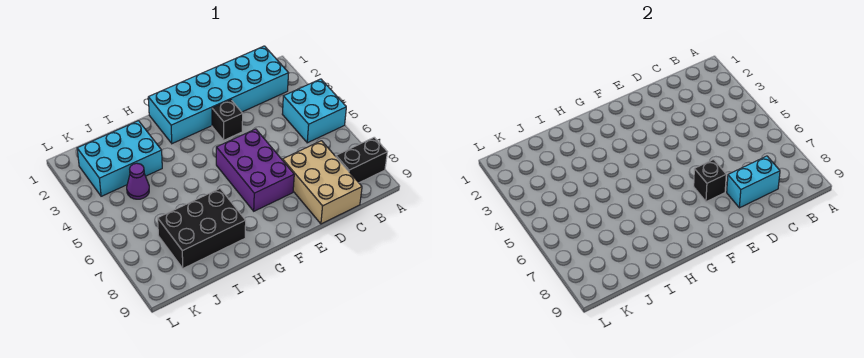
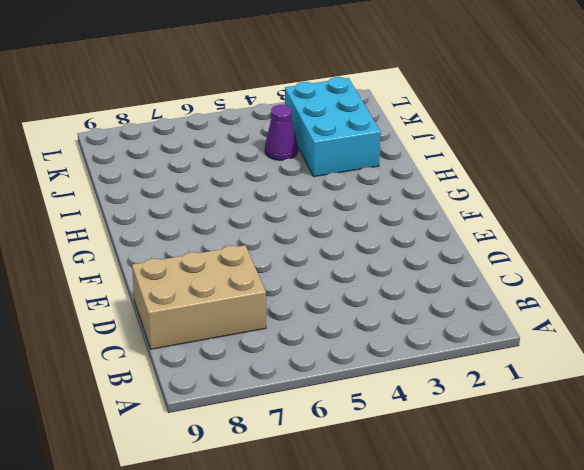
none -> cyan brick A4:B5 level 1
none -> black brick A8:B8 level 1

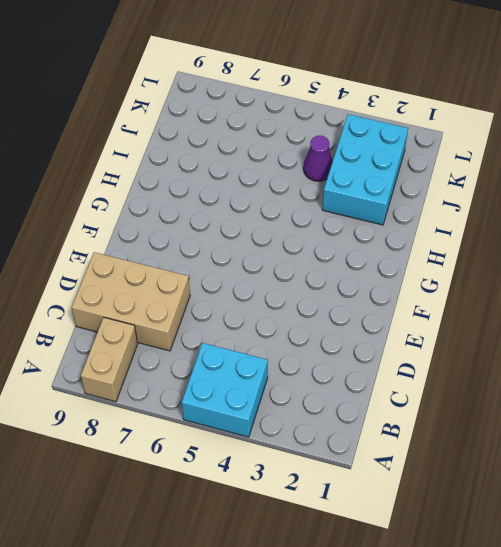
tan brick A8:B8 level 1 -> black brick A8:B8 level 1
none -> cyan brick B1:G2 level 1
none -> black brick E3 level 1

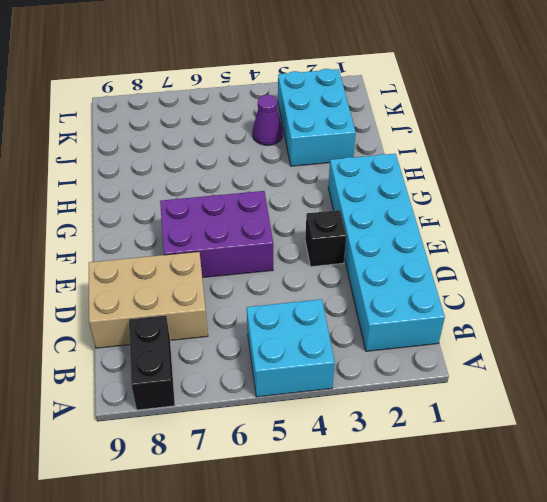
none -> black brick H7:J8 level 1
none -> cyan brick C8:D8 level 2

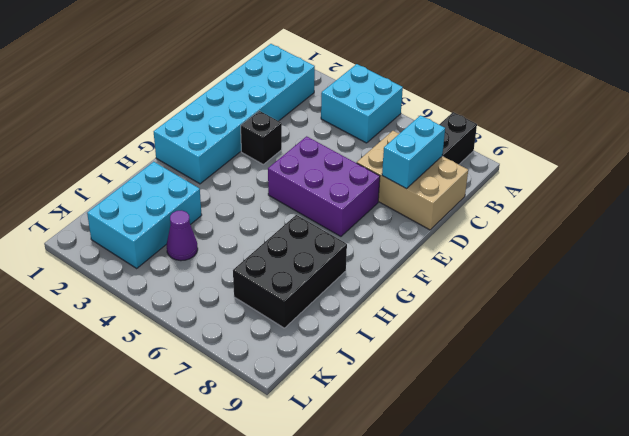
none -> black brick E7 level 2

